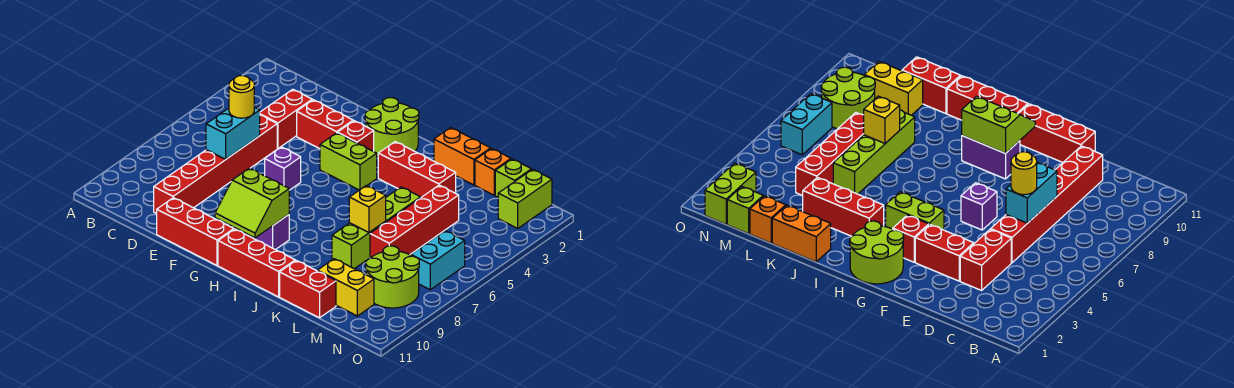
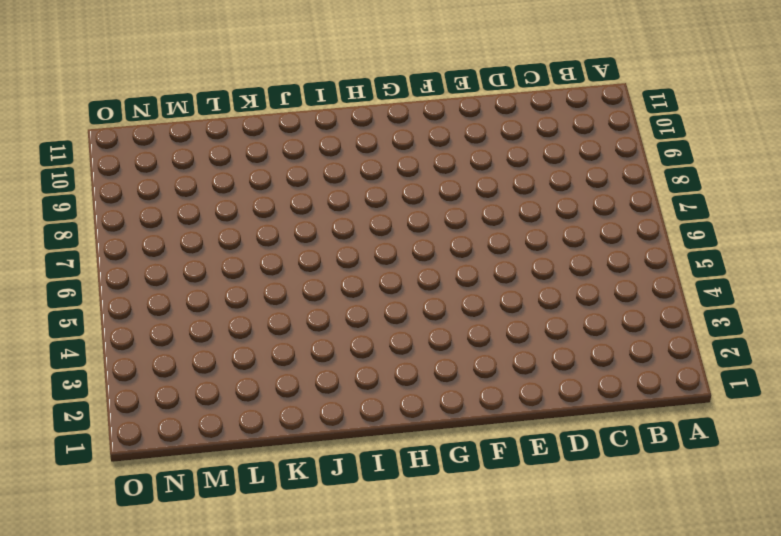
none -> red brick D3:D4 level 1
none -> red brick D5:D10 level 1
none -> red brick E3:F3 level 1

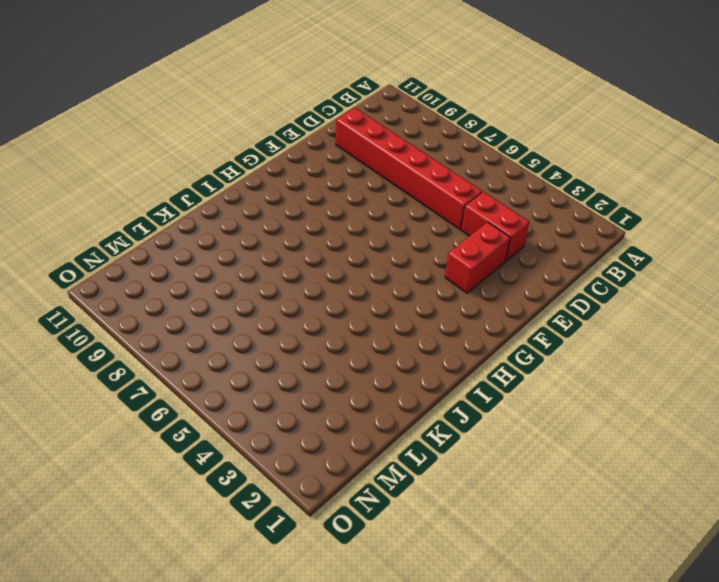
none -> red brick E11:G11 level 1
none -> purple brick F6 level 1
none -> lime round brick G1:H2 level 1

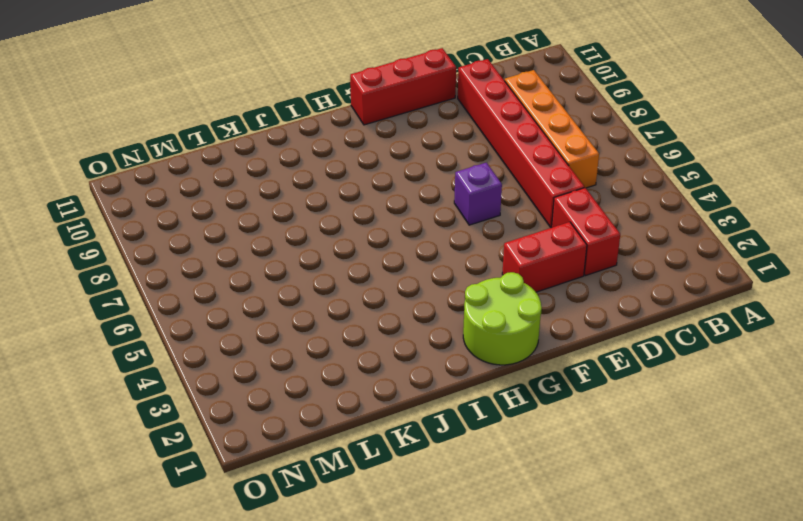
orange brick C6:C9 level 1 -> none
none -> red brick G3 level 1
none -> lime brick G4:H4 level 1
none -> purple brick G9:H9 level 1

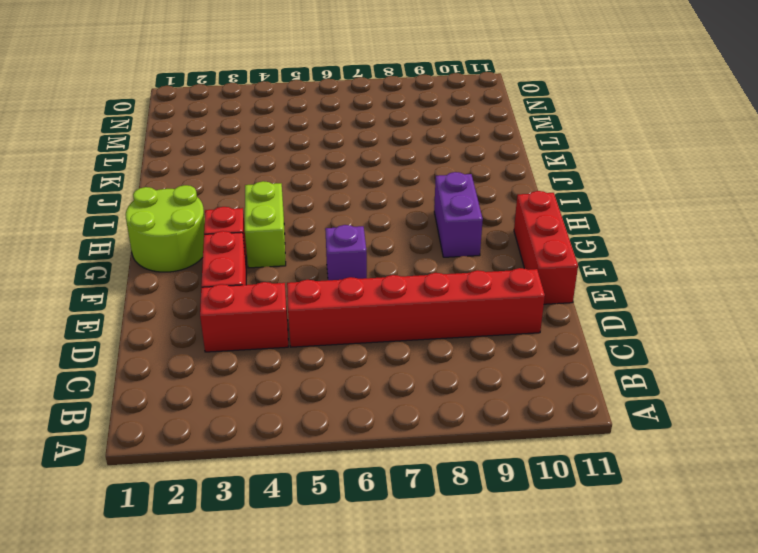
none -> red brick H11:J11 level 1
none -> red brick I3:K3 level 1
none -> orange brick J1:K1 level 1

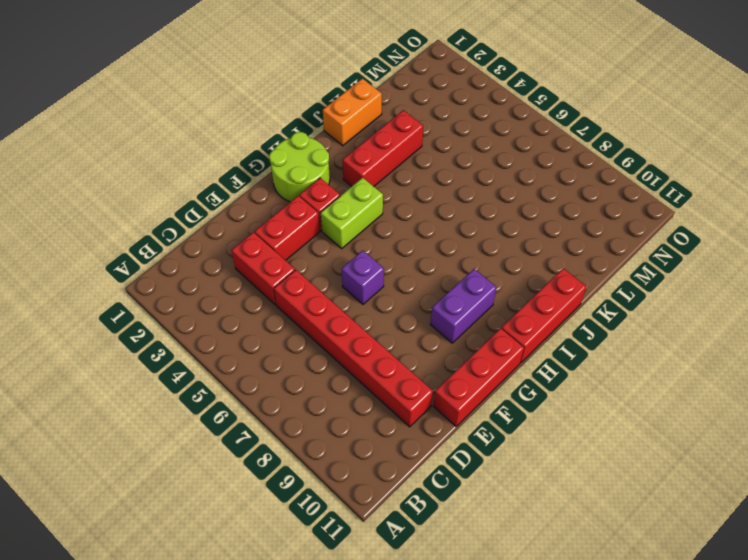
none -> lime brick K5:K8 level 1
none -> red brick K11:L11 level 1
none -> orange brick L1 level 1

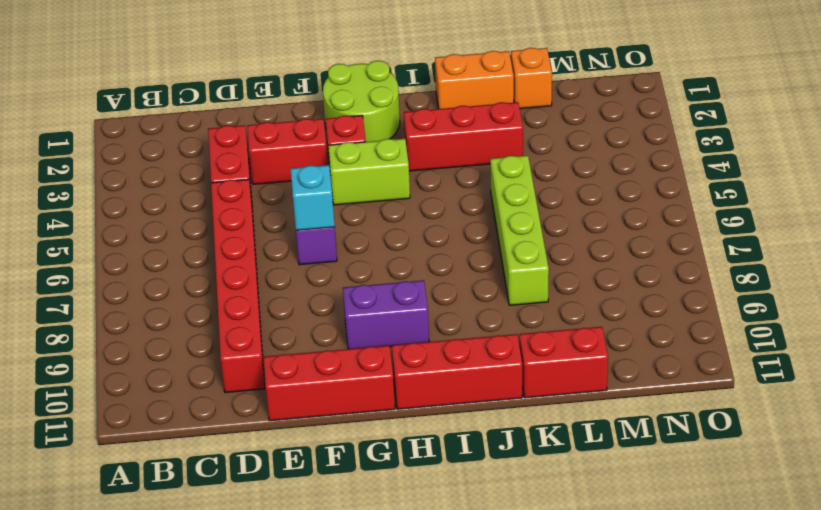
cyan brick F6 level 2 -> none
none -> red brick L4:L7 level 1
none -> yellow brick L10:M10 level 1
none -> lime brick M1 level 1

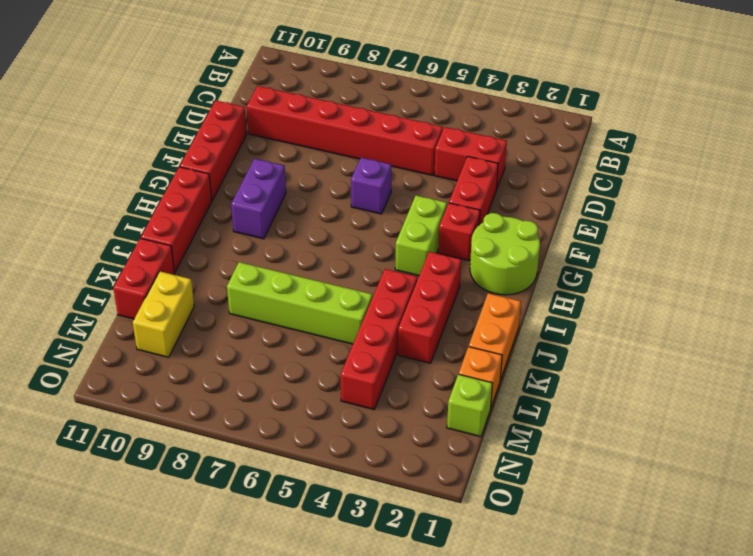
red brick J4:M4 level 1 -> red brick L4:L7 level 1
none -> lime round brick M8:N9 level 1
none -> lime brick N1:N2 level 1
none -> cyan brick N6:N7 level 1

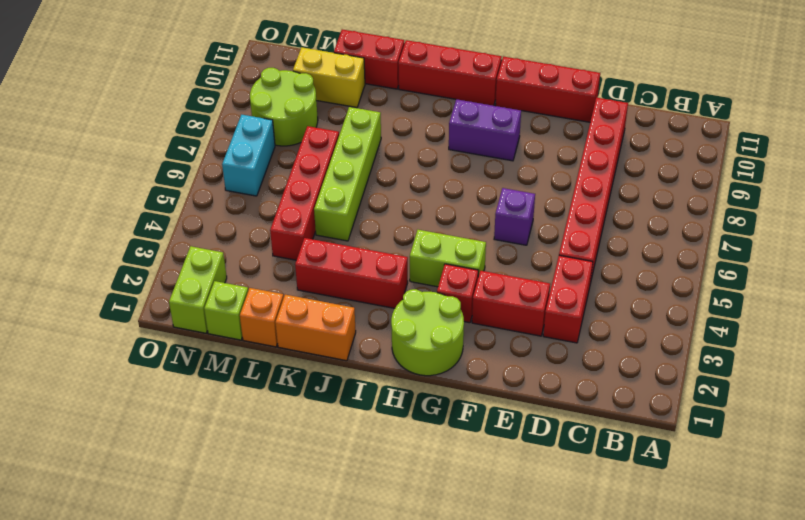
none -> cyan brick D6:D7 level 2
none -> lime slope G9:H10 level 2 top 9
none -> yellow brick K7 level 2

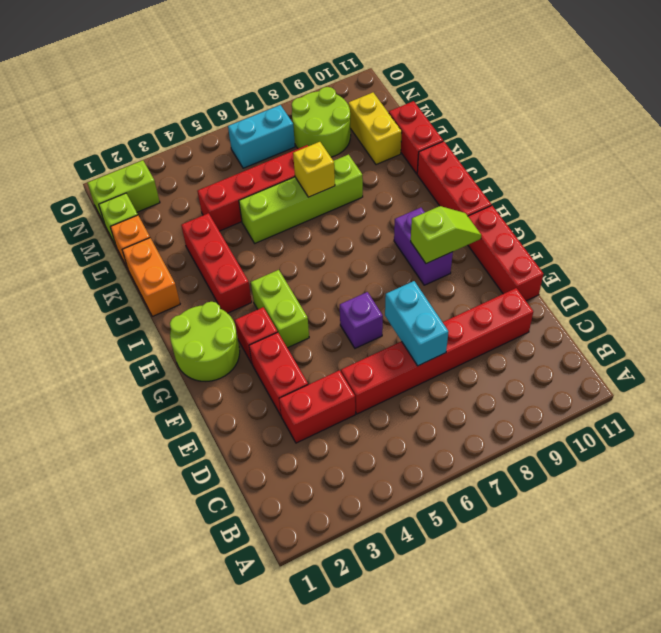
cyan brick D7:E7 level 2 -> cyan brick D6:D7 level 2
lime slope G9:G10 level 2 top 9 -> lime slope G9:H10 level 2 top 9
none -> yellow round brick D6 level 3

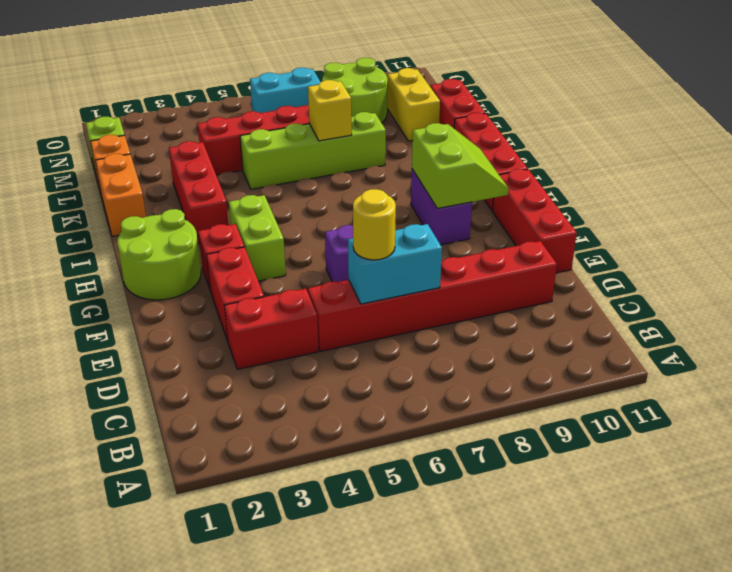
none -> lime brick N1:N2 level 1

